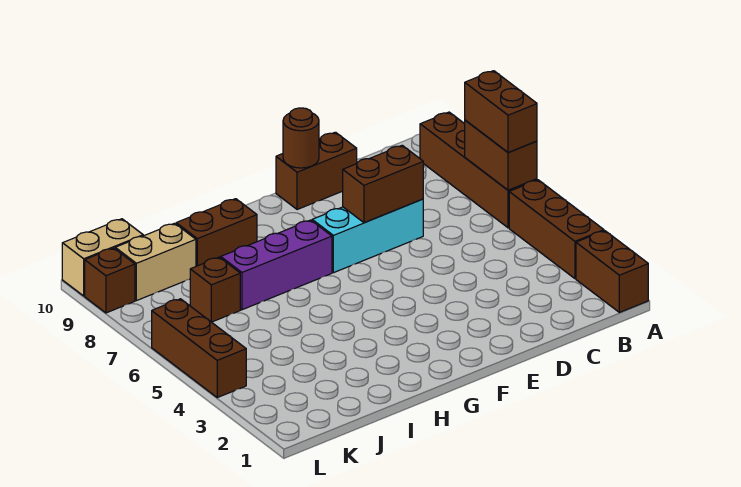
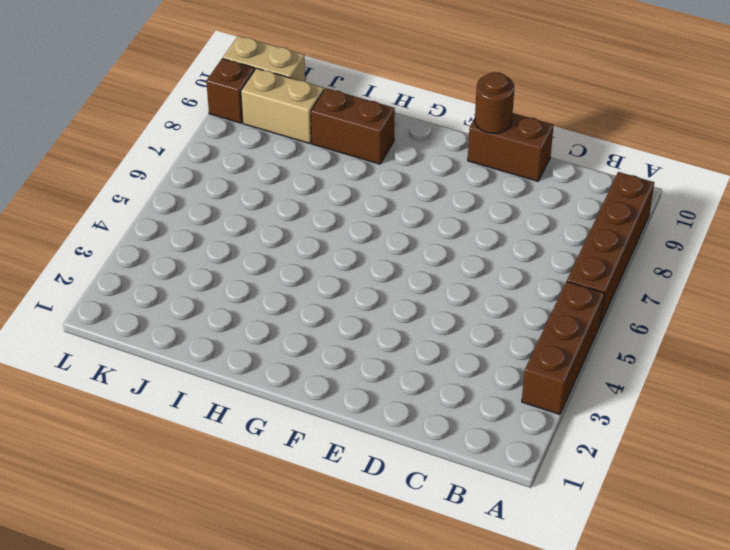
none -> brown brick A1:A2 level 1
none -> cyan brick D7:F7 level 1
none -> purple brick G7:I7 level 1

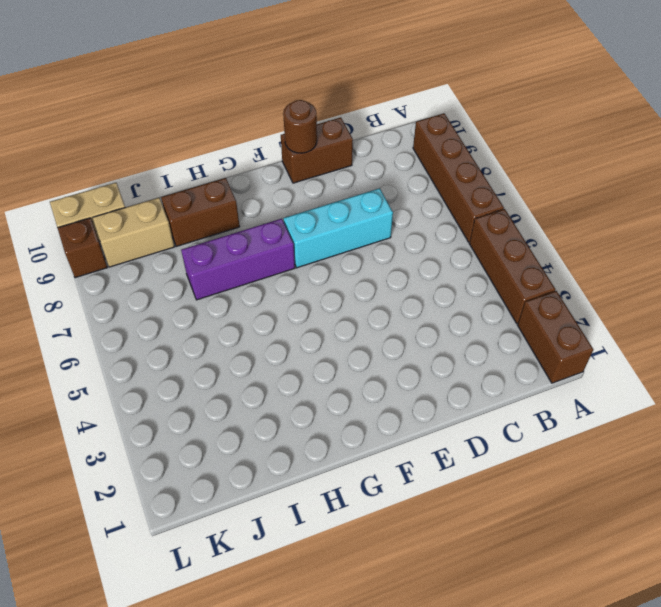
none -> brown brick J7 level 1
none -> brown brick L4:L6 level 1
none -> brown brick A6:A7 level 2

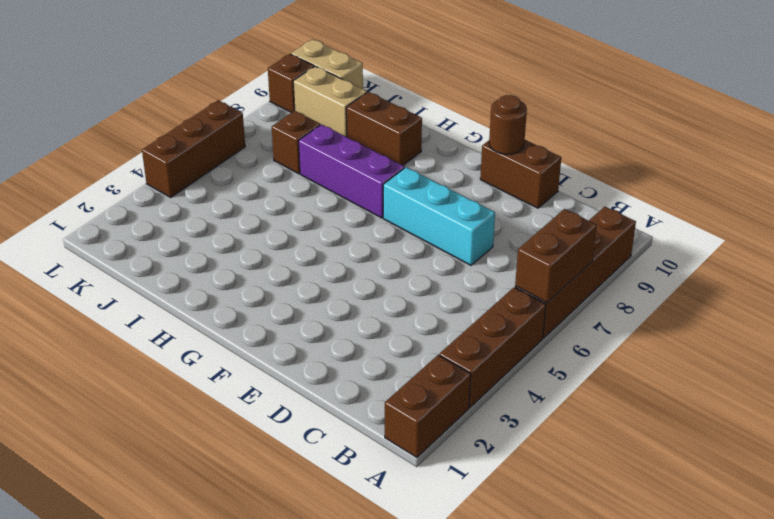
none -> brown brick D7:E7 level 2
none -> brown brick A6:A7 level 3

